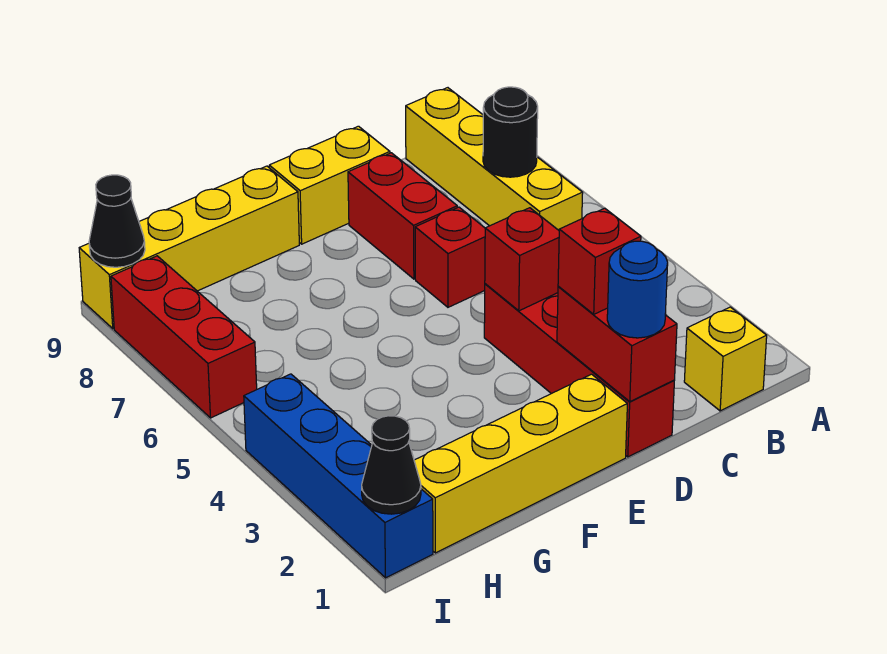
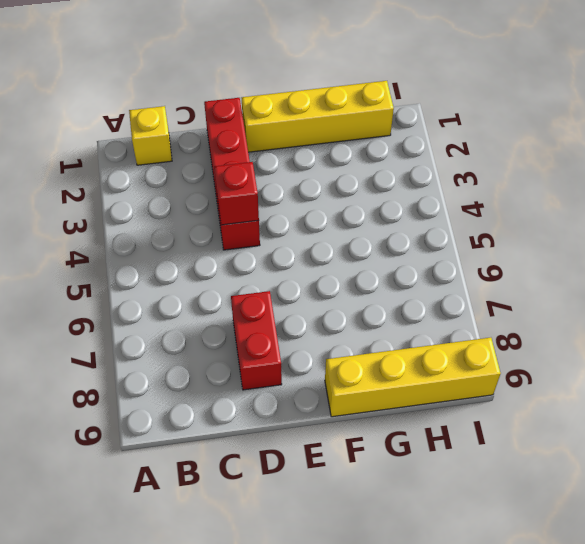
none -> yellow brick B6:B9 level 1
none -> red brick D6 level 1
none -> yellow brick D9:E9 level 1

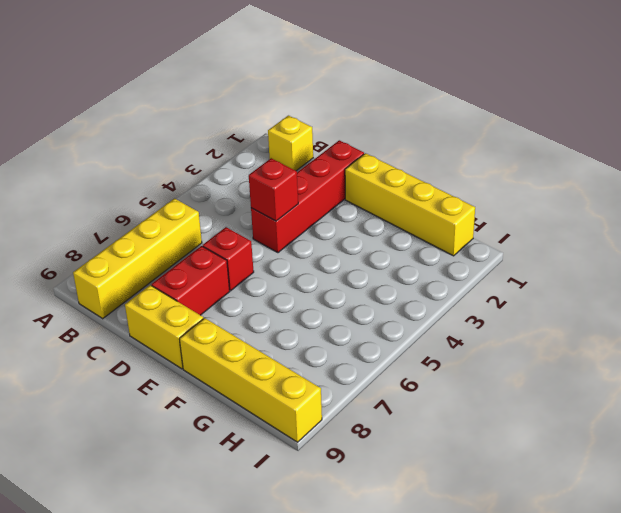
none -> blue brick I1:I4 level 1
none -> red brick I6:I8 level 1
none -> black round brick B7 level 2

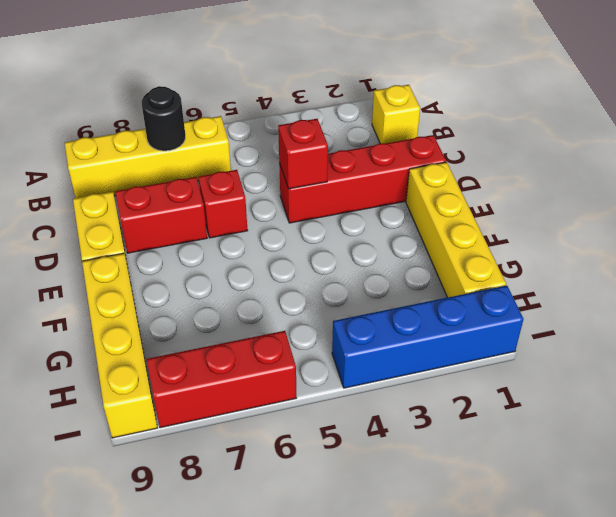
none -> red brick D1:D2 level 2
none -> black cone I1 level 2
none -> black cone I9 level 2

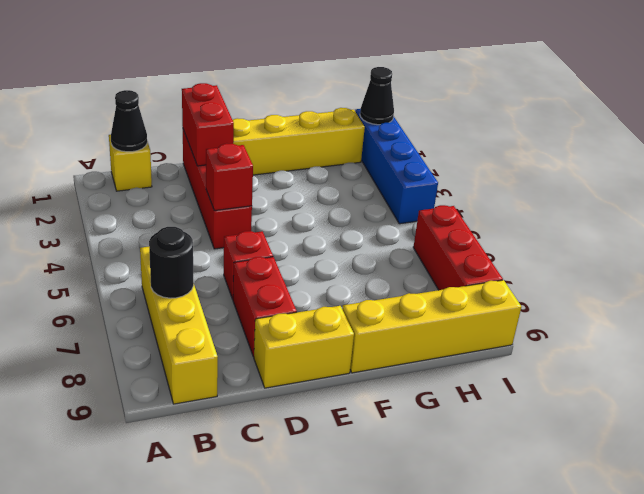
black cone B1 level 2 -> black cone I9 level 2
none -> blue round brick D1 level 3
none -> red brick D2 level 3

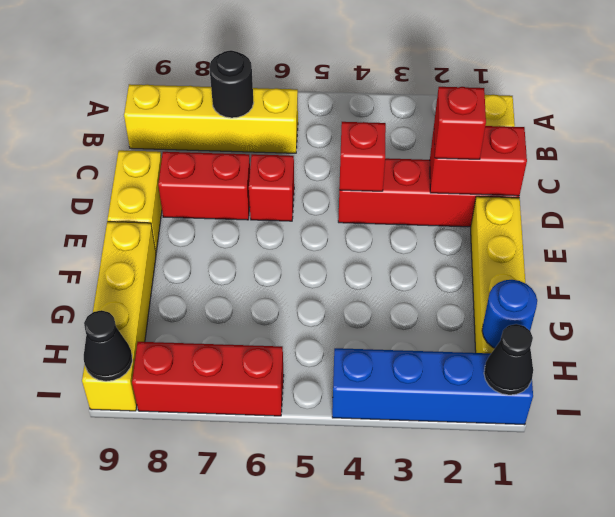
blue round brick H1 level 2 -> blue round brick D1 level 3

